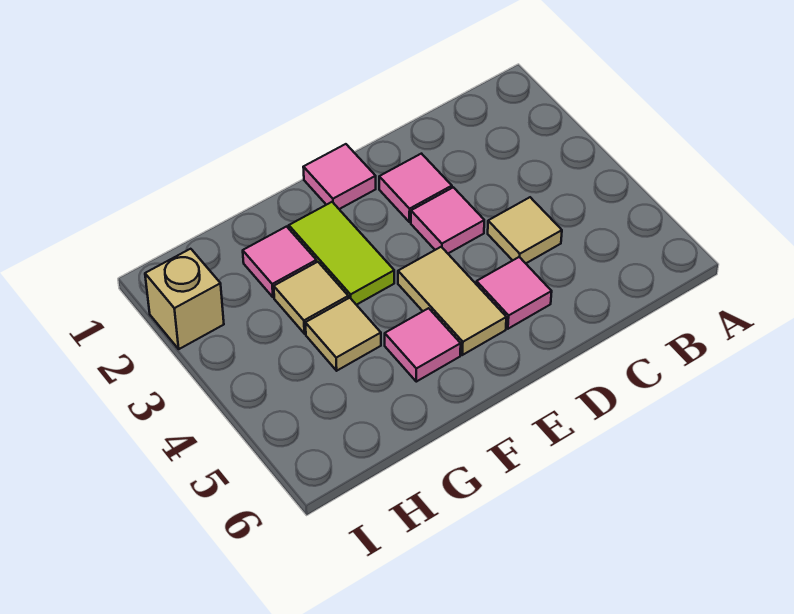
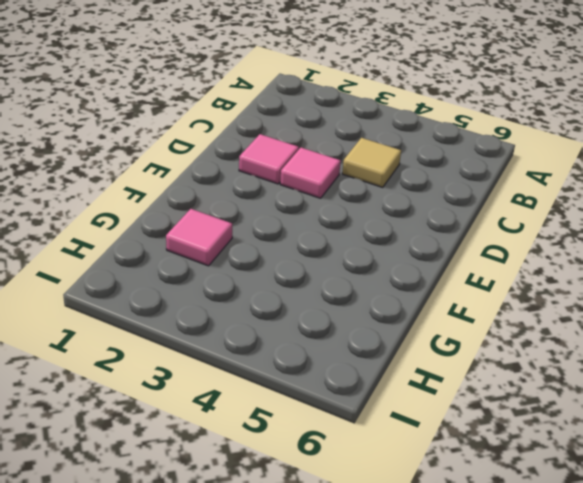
none -> pink tile D5 level 1
none -> pink tile E1 level 1
none -> tan tile E4:E5 level 1

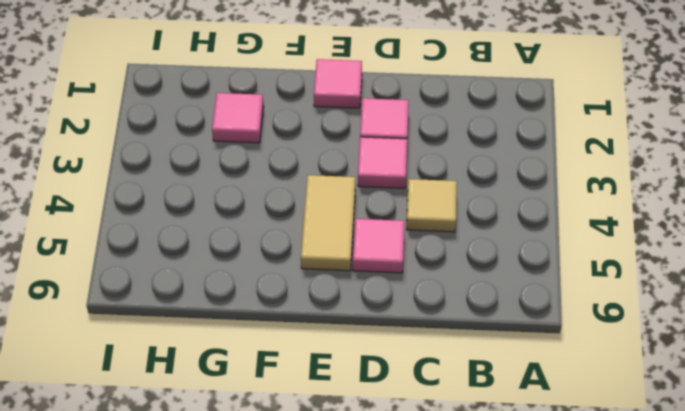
none -> lime tile F2:F3 level 1
none -> pink tile F5 level 1
none -> tan tile G3 level 1

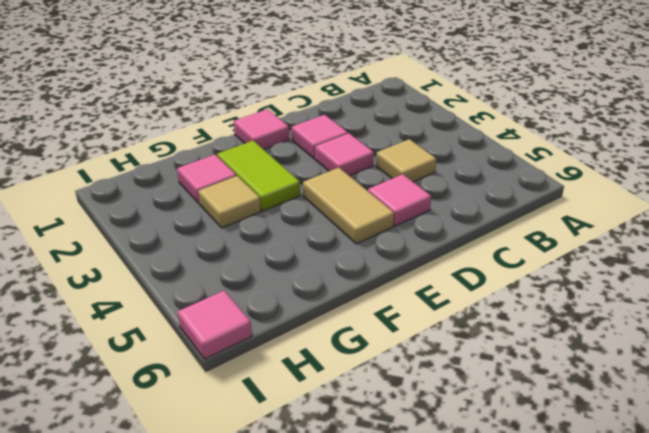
pink tile I6 level 1 -> pink tile F5 level 1
none -> tan tile G4 level 1
none -> tan brick I2 level 1

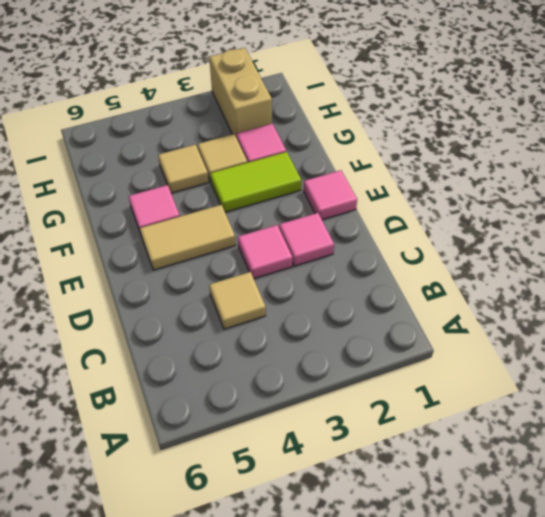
tan brick H2:I2 level 1 -> tan brick I2 level 1
none -> pink tile D5 level 1

